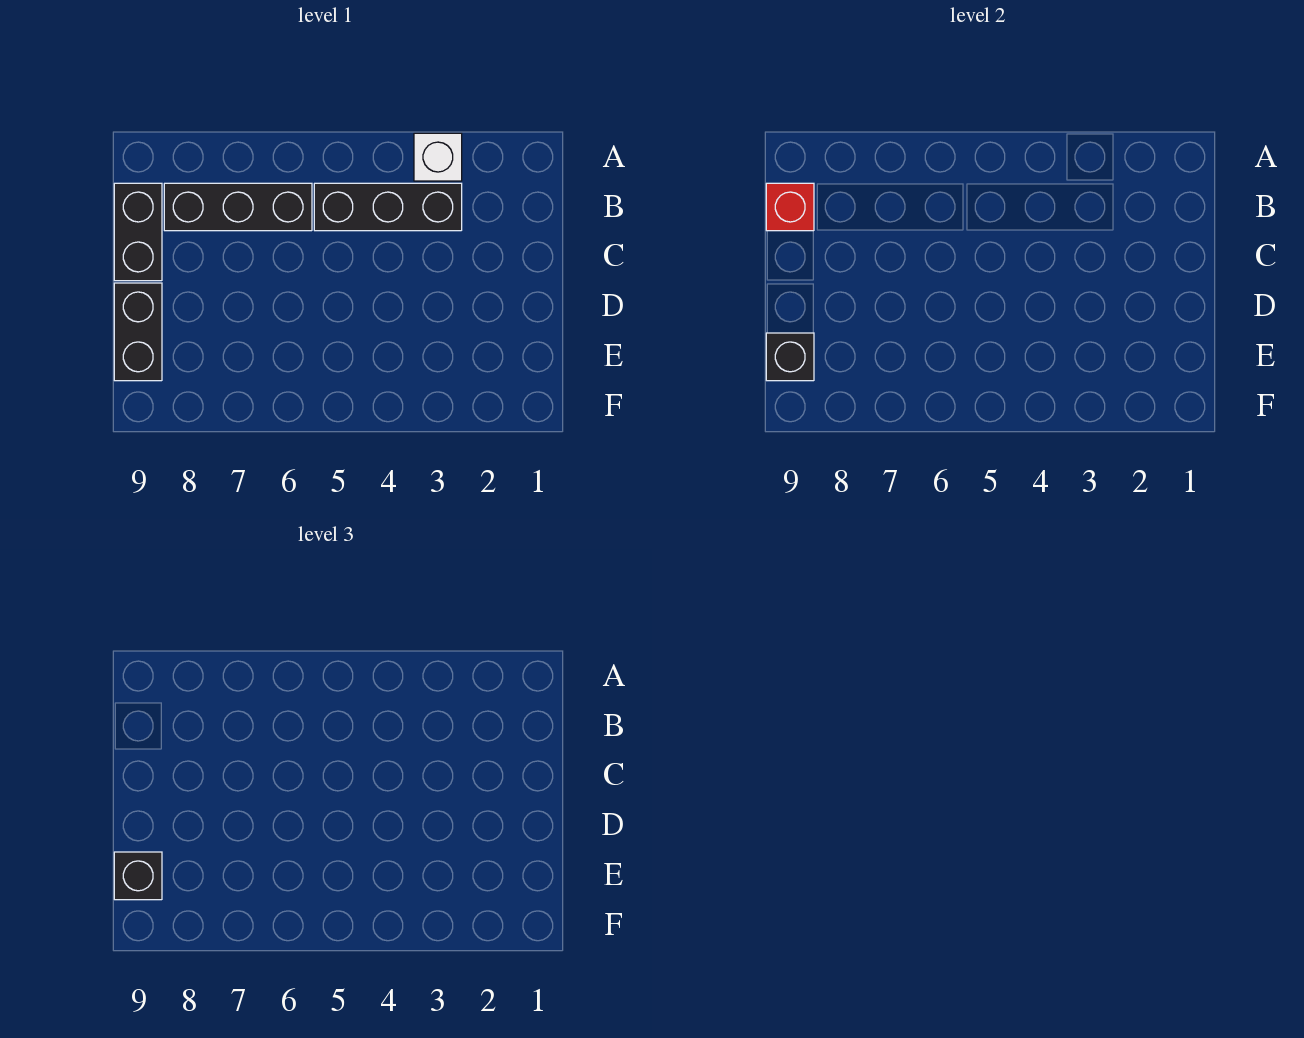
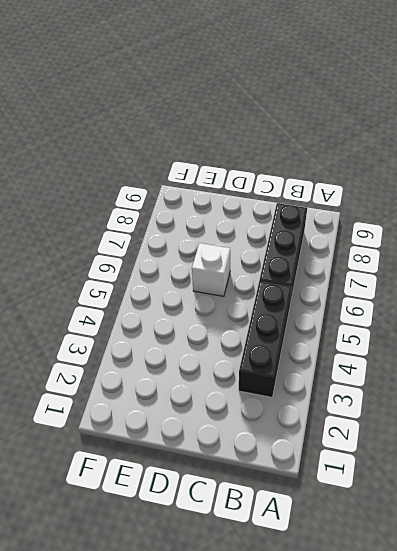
white brick D6 level 1 -> white brick A3 level 1
none -> black brick B9:C9 level 1
none -> black brick D9:E9 level 1

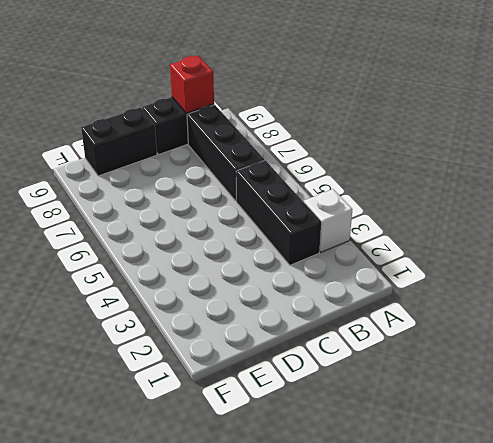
none -> black brick E9 level 2
none -> black brick E9 level 3

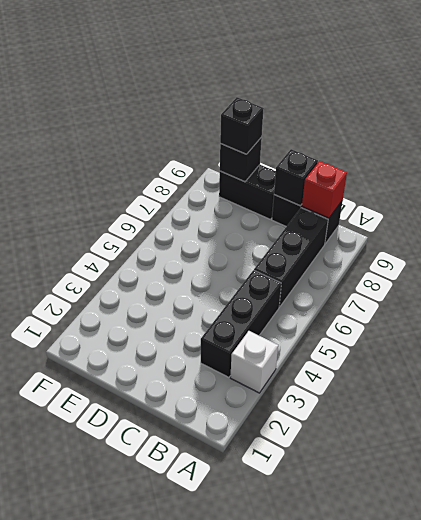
black brick C9 level 2 -> none

